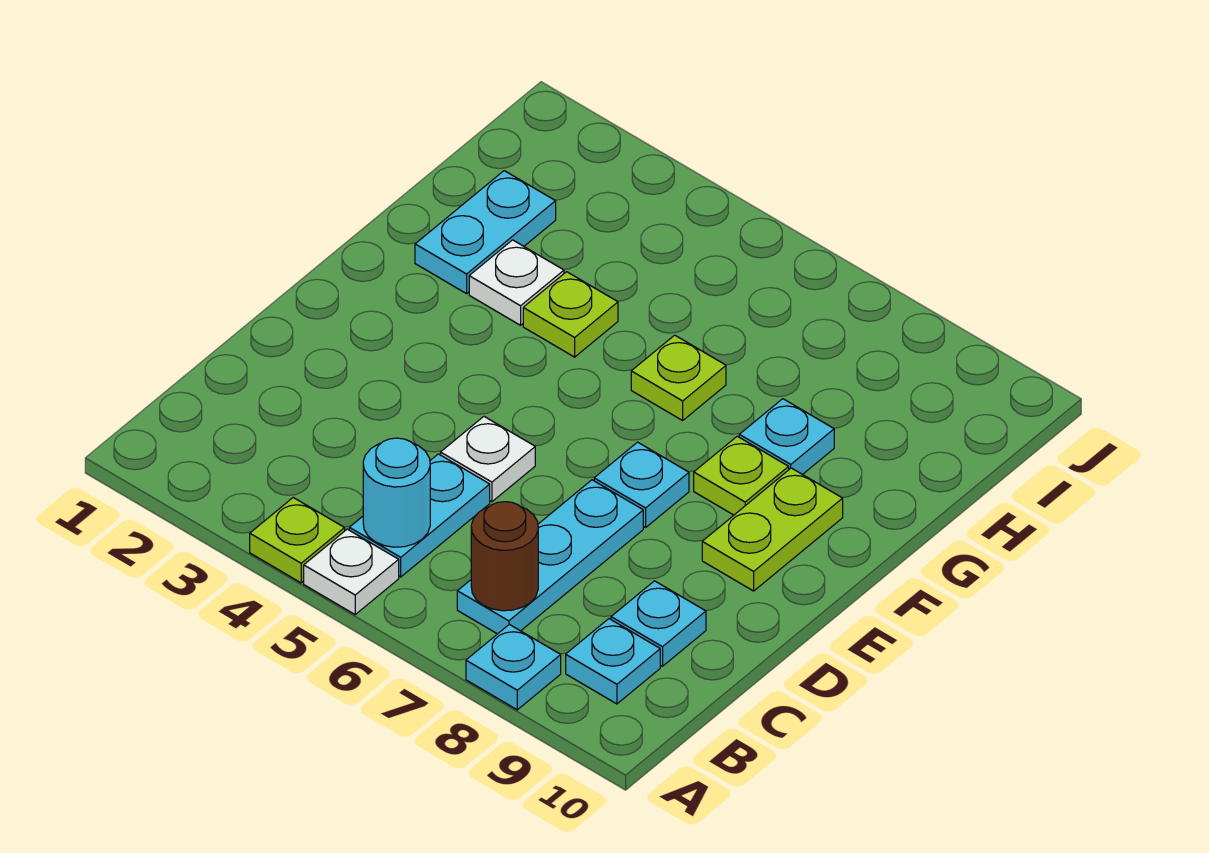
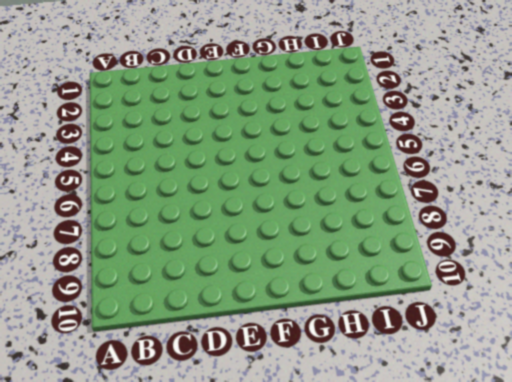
none -> lime plate A4 level 1
none -> white plate A5 level 1
none -> cyan plate A8 level 1

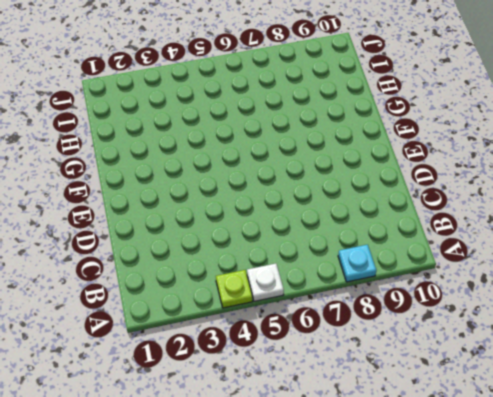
none -> cyan plate B5:C5 level 1
none -> cyan plate B7:D7 level 1
none -> cyan plate B9 level 1

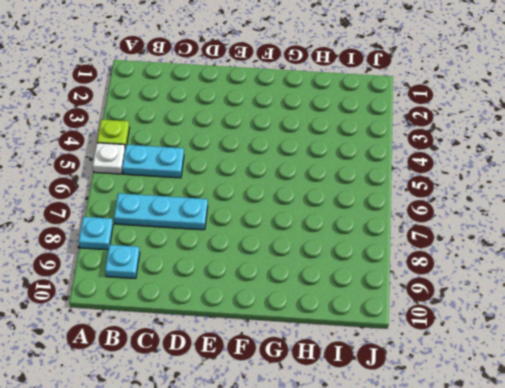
none -> cyan plate C9 level 1
none -> white plate D5 level 1
none -> cyan plate E7 level 1

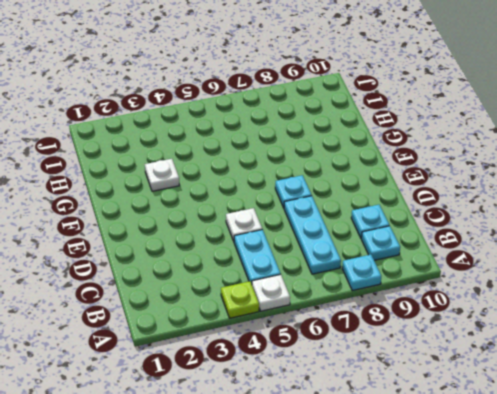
none -> lime plate E9:F9 level 1
none -> lime plate F8 level 1
none -> cyan plate G2:H2 level 1

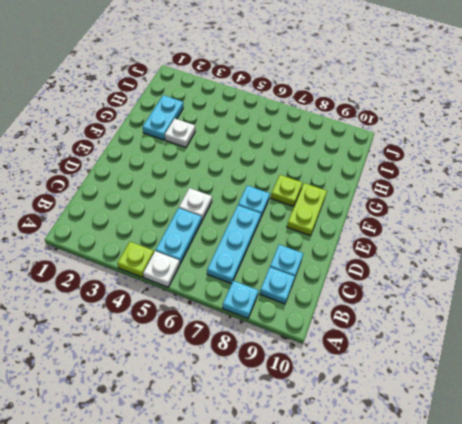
none -> lime plate G4 level 1
none -> lime plate G6 level 1
none -> cyan plate G8 level 1

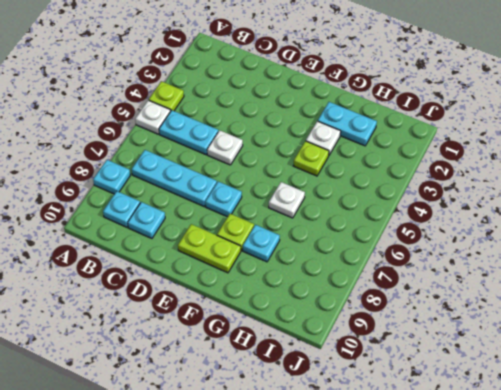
white plate G6 level 1 -> lime plate G6 level 1
none -> cyan round brick B5 level 2
none -> brown round brick B7 level 2

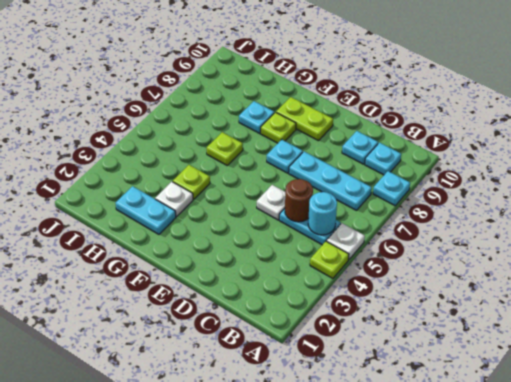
brown round brick C5 level 2 -> brown round brick B7 level 2

